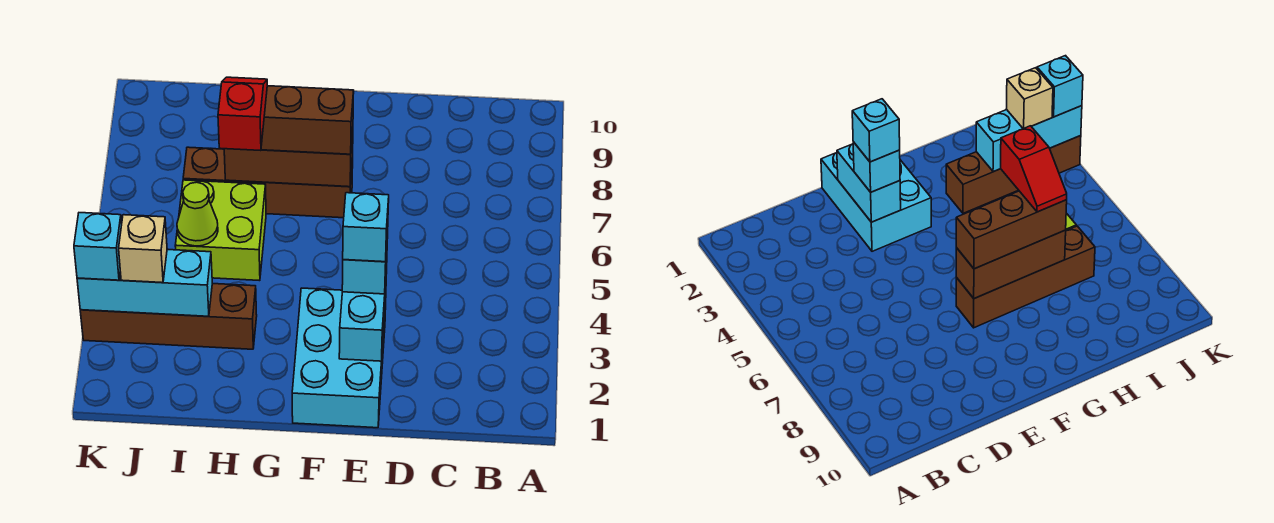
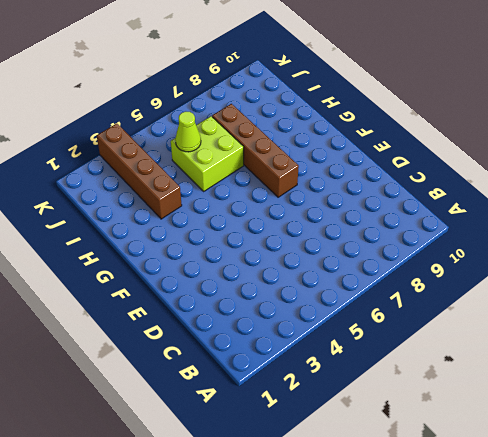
none -> cyan brick E1:F3 level 1
none -> cyan brick E2:E3 level 2
none -> brown brick F7:H7 level 2

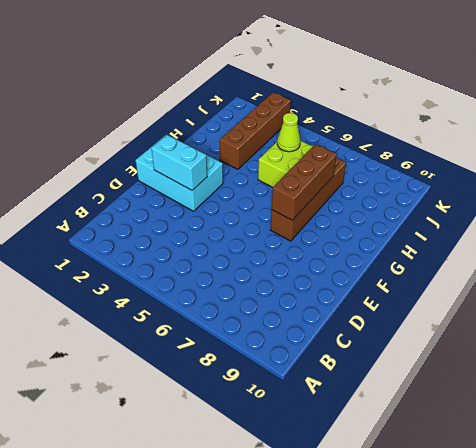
none -> cyan brick I3:K3 level 2
none -> cyan brick E3 level 3
none -> brown brick F7:H7 level 3

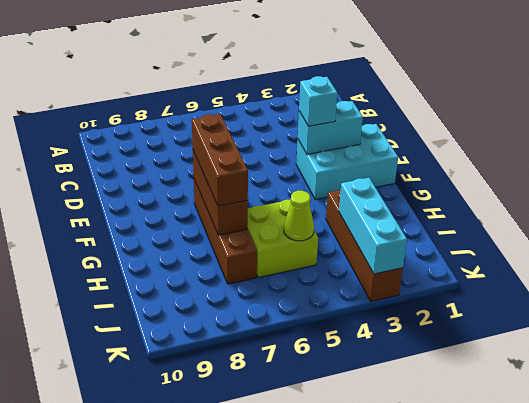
none -> tan brick J3 level 3
none -> cyan brick K3 level 3
none -> cyan brick E3 level 4

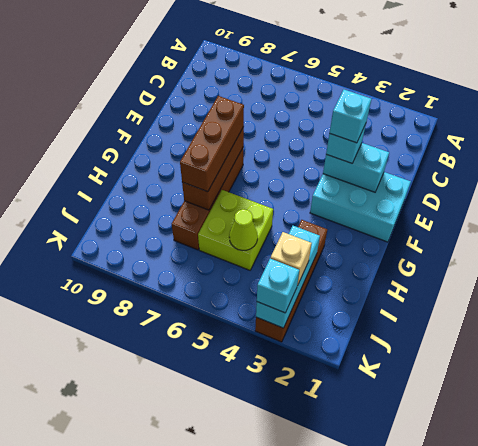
none -> red slope H6:H7 level 4 top 6

